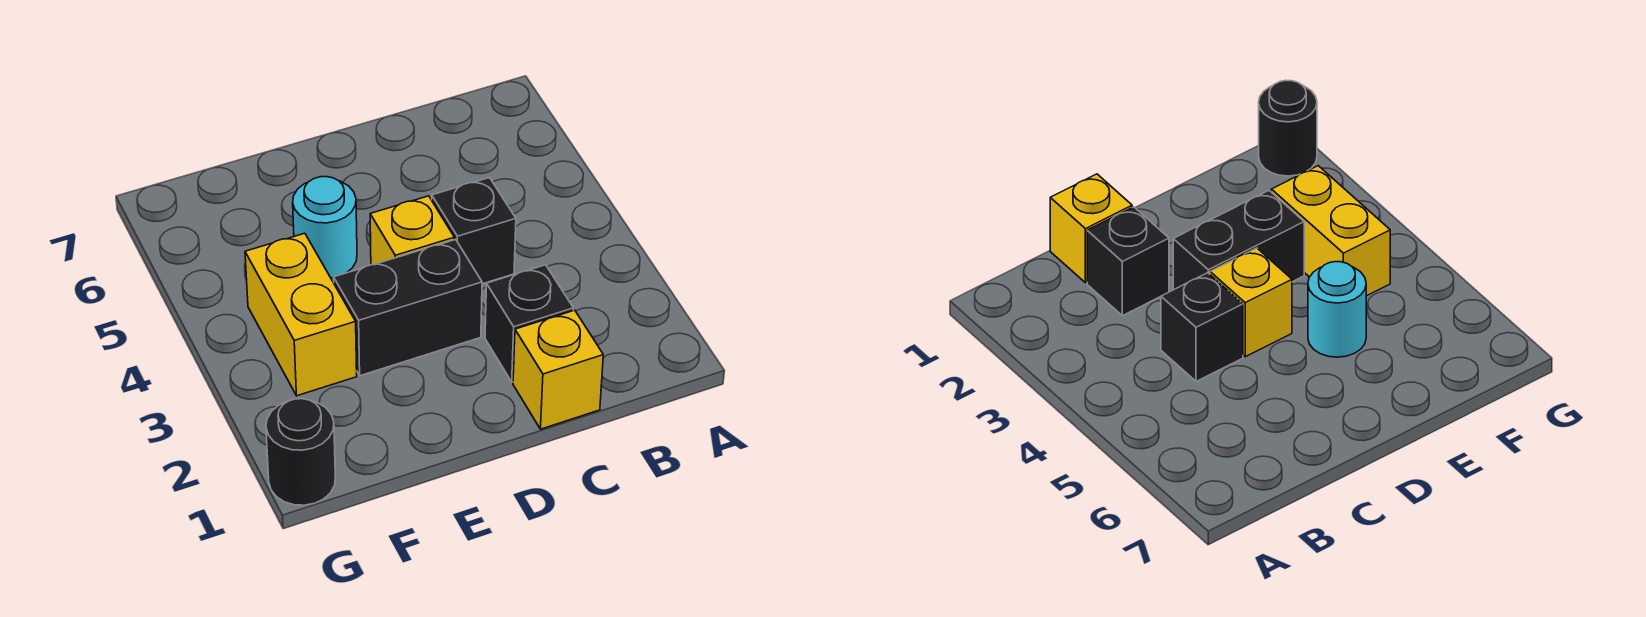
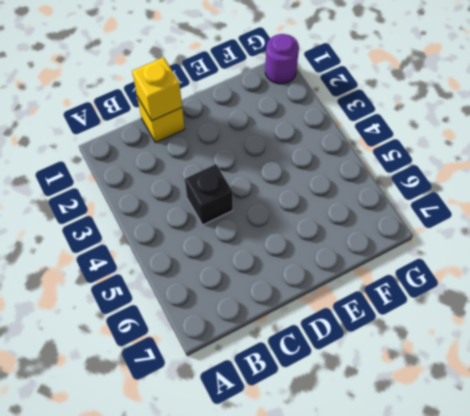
yellow brick C1 level 2 -> yellow brick D4 level 1
purple round brick G1 level 1 -> black round brick G1 level 1
none -> black brick C2 level 1
none -> black brick D3:E3 level 1

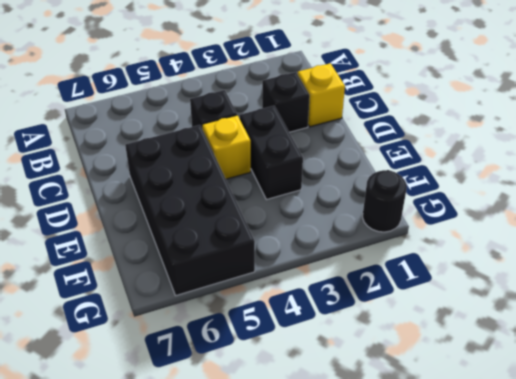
black brick D5:G6 level 1 -> cyan round brick E5 level 1
none -> yellow brick F3:F4 level 1

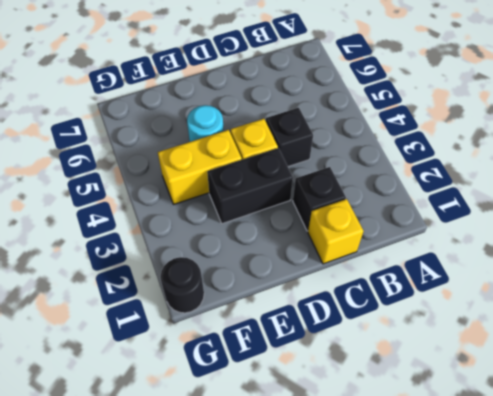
yellow brick E4:F4 level 1 -> yellow brick F3:F4 level 1

